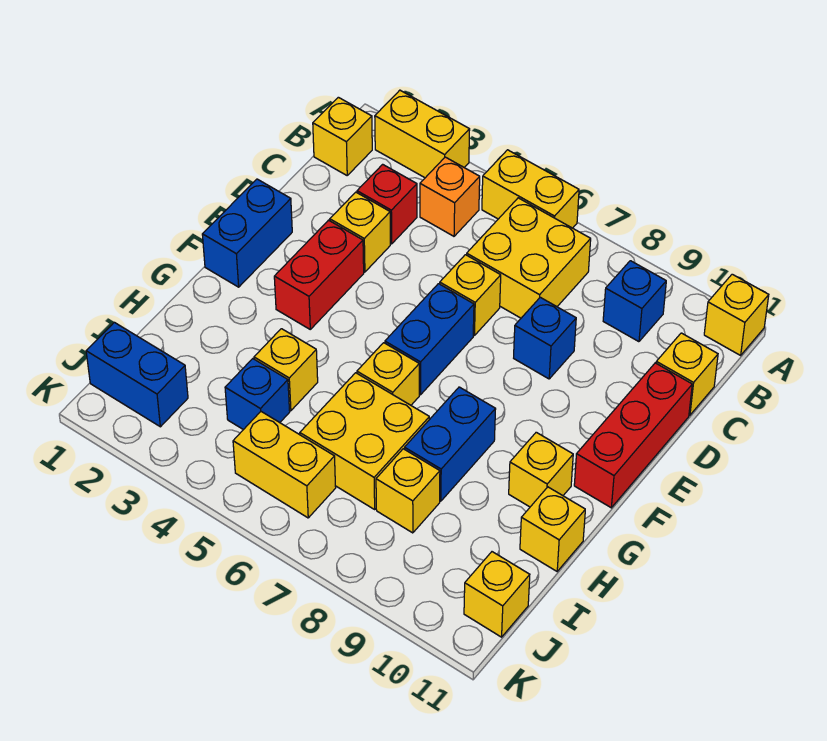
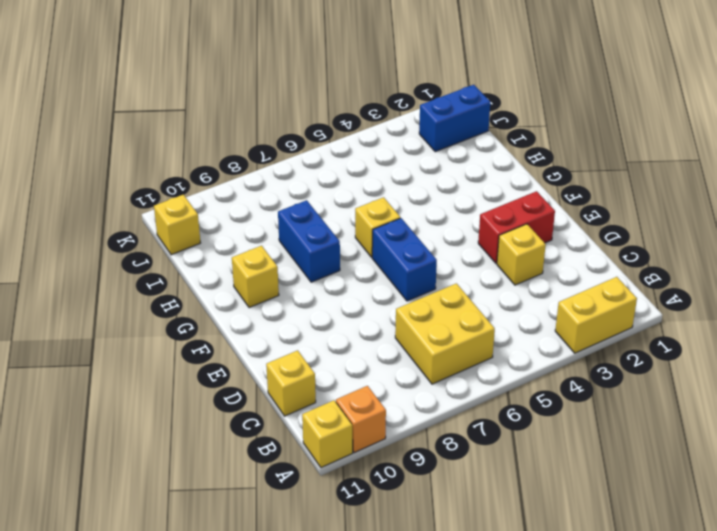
orange brick A10 level 1 -> orange brick B4 level 1
red brick E2:E3 level 1 -> red brick E3:F3 level 1
none -> yellow brick A5:A6 level 1
none -> yellow brick B1 level 1
none -> blue brick B9 level 1

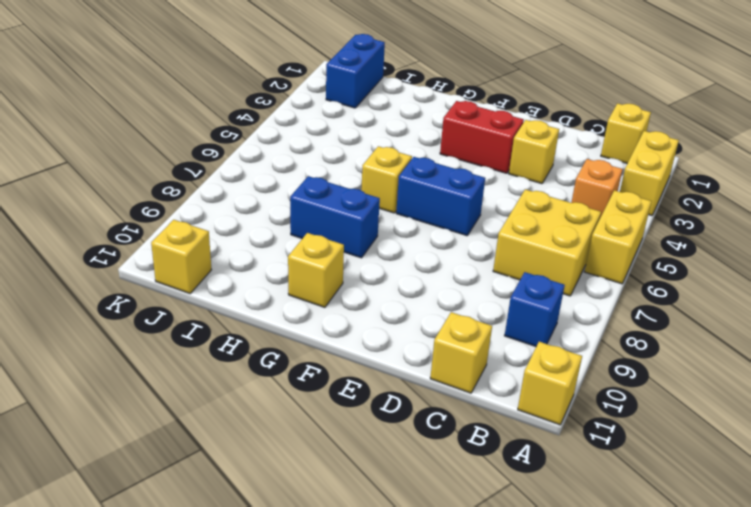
none -> red brick C3 level 1
none -> yellow brick D6 level 1
none -> blue brick D8 level 1

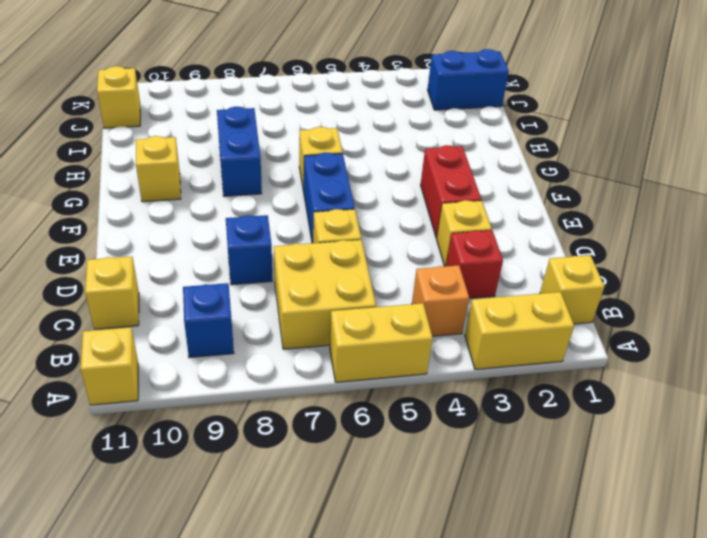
none -> red brick D11:F11 level 1
none -> blue brick E1:F1 level 1
none -> yellow brick H4 level 1

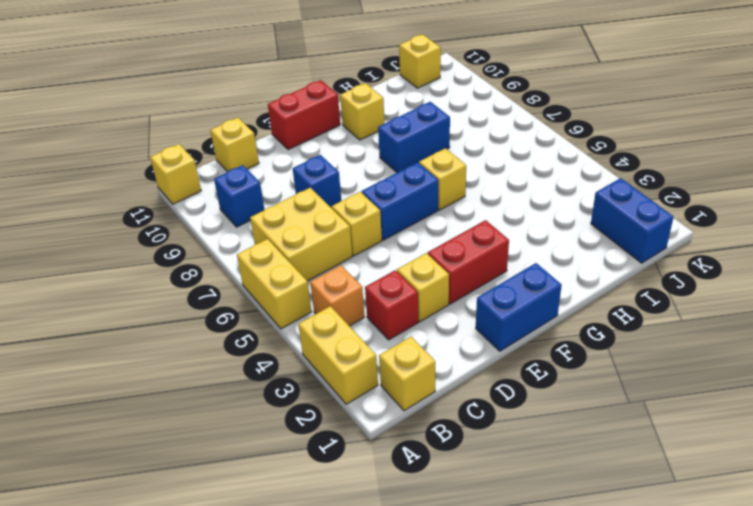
red brick E11:F11 level 1 -> red brick D11:F11 level 1
none -> yellow brick H4 level 1
none -> yellow brick H6:I7 level 1
none -> yellow brick H11 level 1

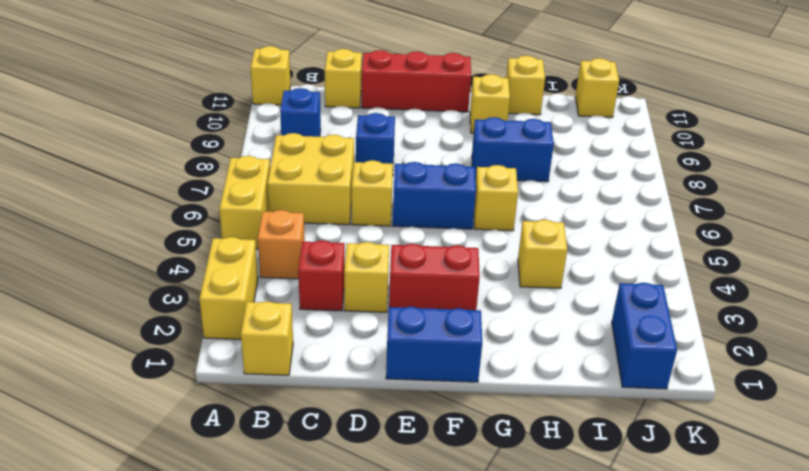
none -> yellow brick H6:I7 level 1
none -> blue brick I4 level 1
none -> yellow brick I8 level 1

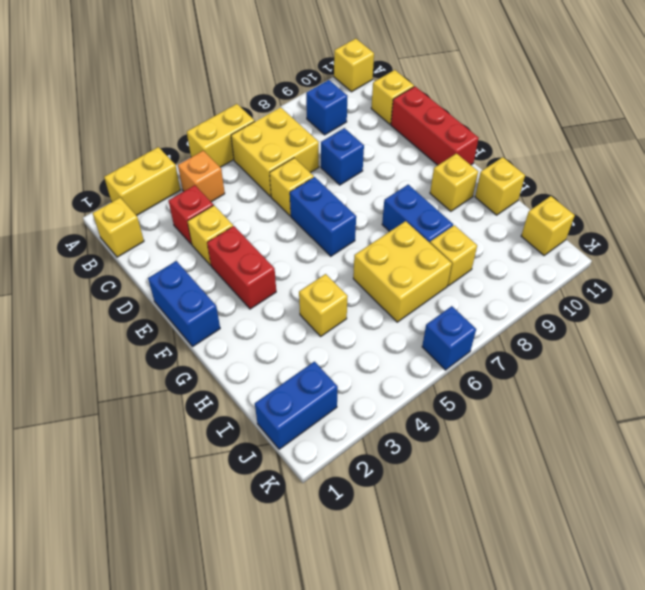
blue brick K6 level 1 -> blue brick I4 level 1
none -> yellow brick G6 level 1
none -> yellow brick J5:J6 level 1

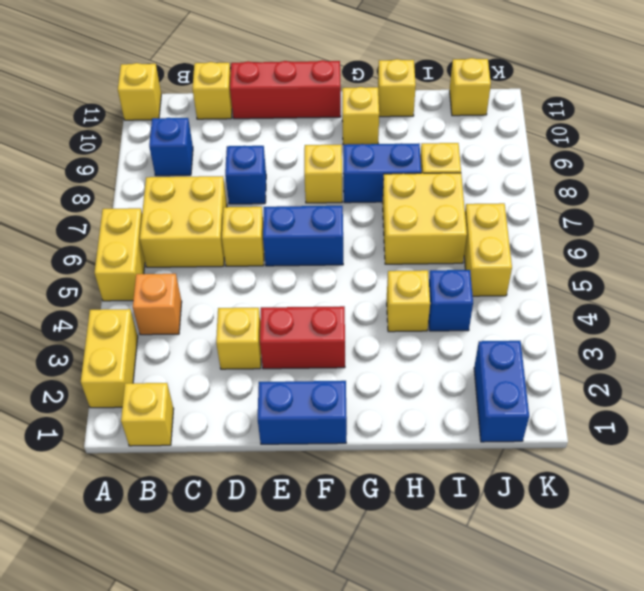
yellow brick F8 level 1 -> yellow brick G6 level 1
none -> red brick C3 level 1

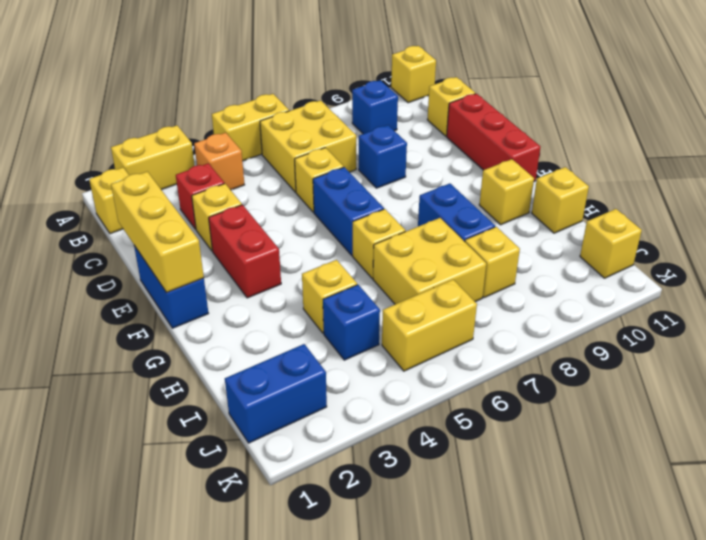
yellow brick D1:F1 level 2 -> none

